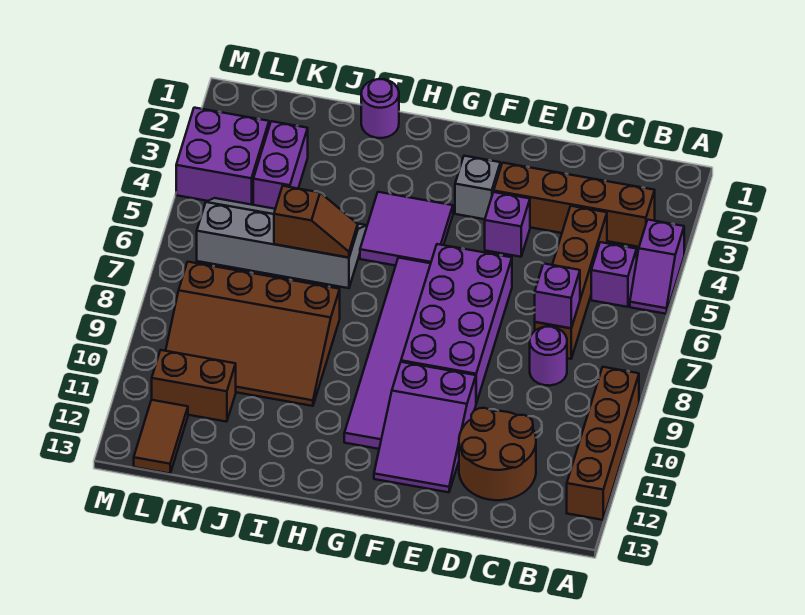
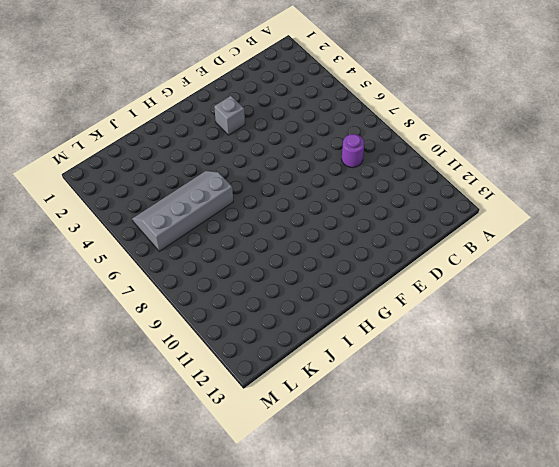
none -> purple slope A4:A5 level 1 top 4
none -> brown brick A9:A12 level 1
none -> brown brick B3:E3 level 1

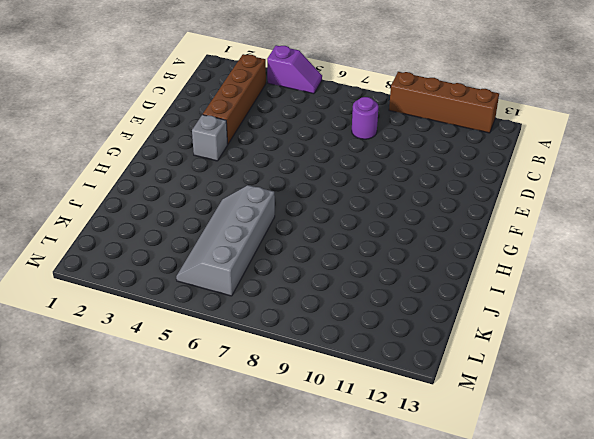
none -> purple brick B5 level 1
none -> brown brick C4:C7 level 1
none -> brown round brick C11:D12 level 1

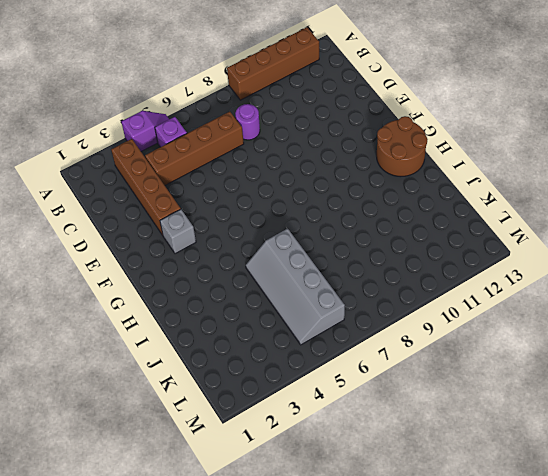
brown round brick G12:H13 level 1 -> brown round brick C11:D12 level 1
none -> purple brick E4 level 1
none -> purple brick E6:F9 level 1
none -> purple slope E10:F12 level 1 top 10

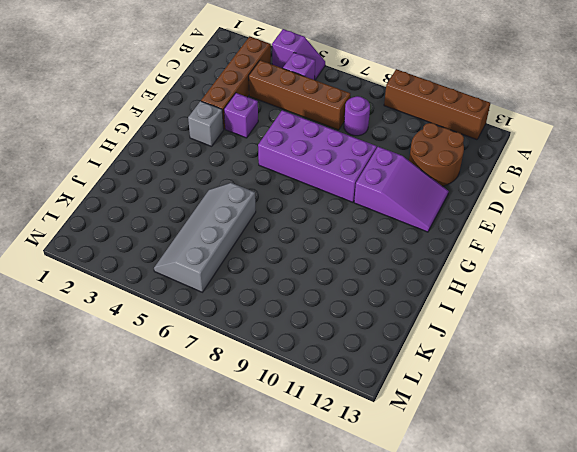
none -> purple tile G4:H5 level 1
none -> purple tile G6:G11 level 1
none -> purple round brick I1 level 1

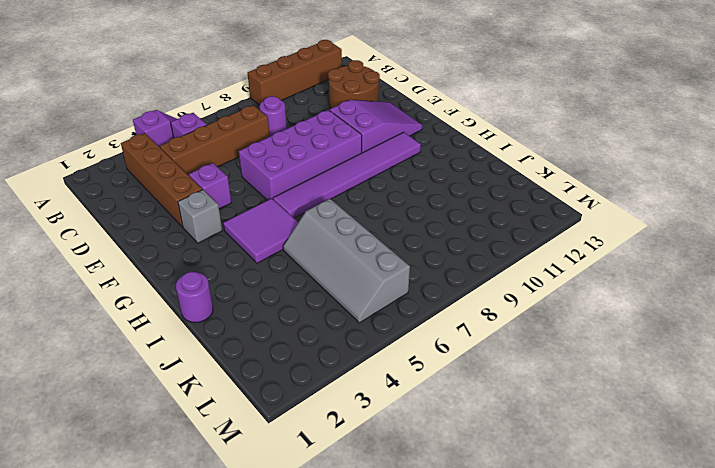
none -> brown slope I8:L10 level 1 top 8
none -> purple brick K3:K4 level 1
none -> brown brick K11:L11 level 1

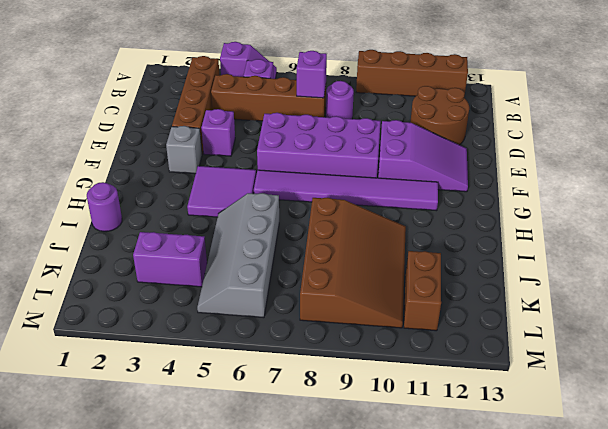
none -> purple brick L3:M4 level 1
none -> brown tile L12:L13 level 1
none -> brown slope I6:J6 level 2 top J

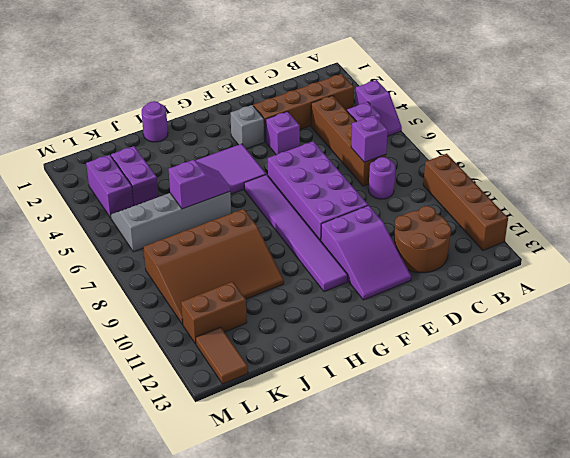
purple slope I6:J6 level 2 top J -> brown slope I6:J6 level 2 top J
purple brick L3:L4 level 1 -> purple brick L3:M4 level 1

